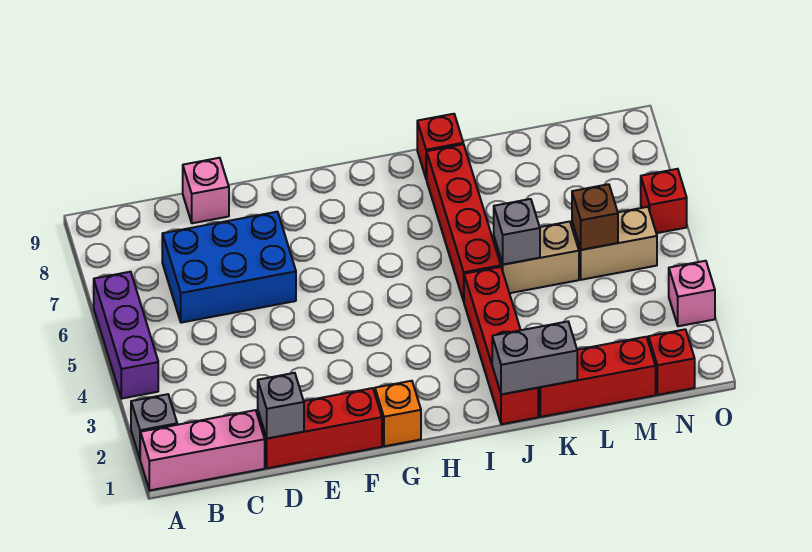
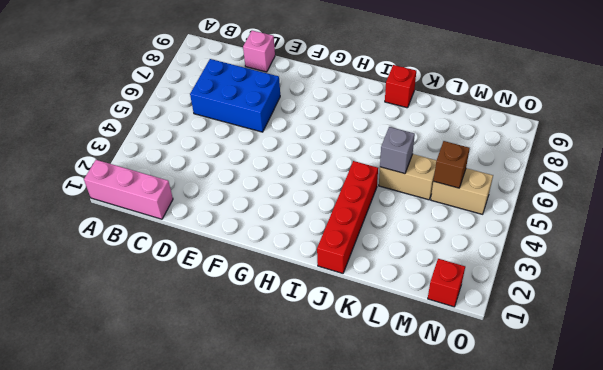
none -> grey brick A2 level 1
none -> purple brick A4:A6 level 1
none -> red brick D1:F1 level 1

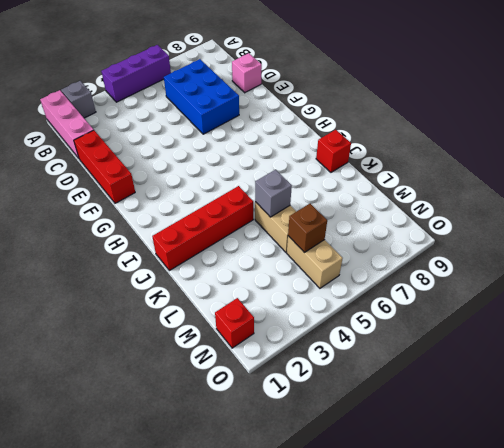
none -> orange brick G1 level 1
none -> red brick J5:J8 level 1
none -> red brick K1:M1 level 1

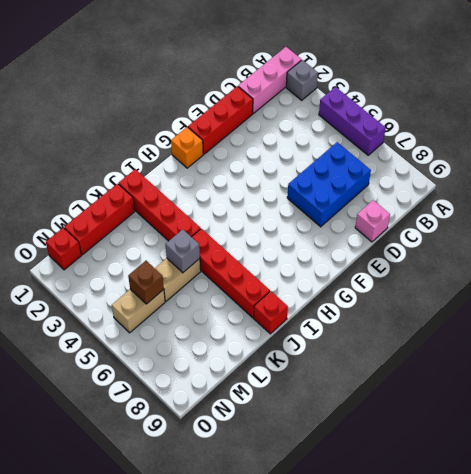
none -> pink brick O3 level 1
none -> red brick O6 level 1
none -> grey brick D1 level 2

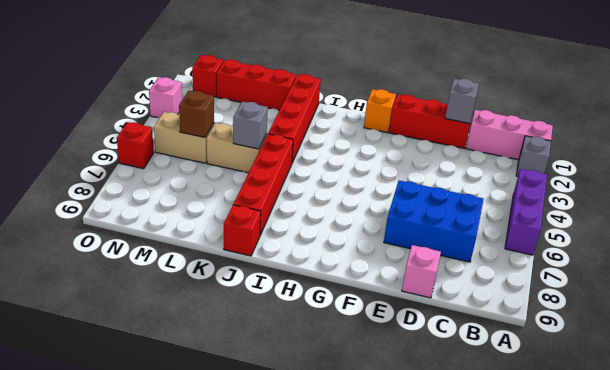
none -> grey brick J1:K1 level 2

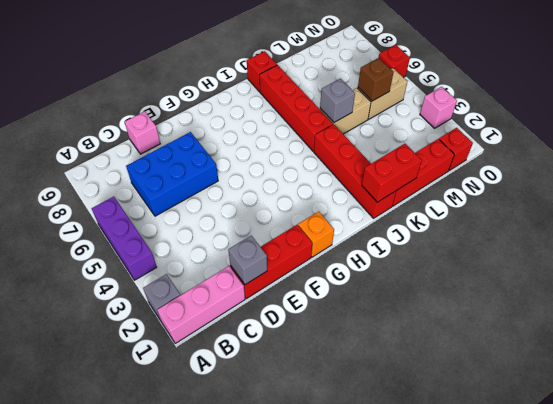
red brick J1:K1 level 2 -> grey brick J1:K1 level 2

